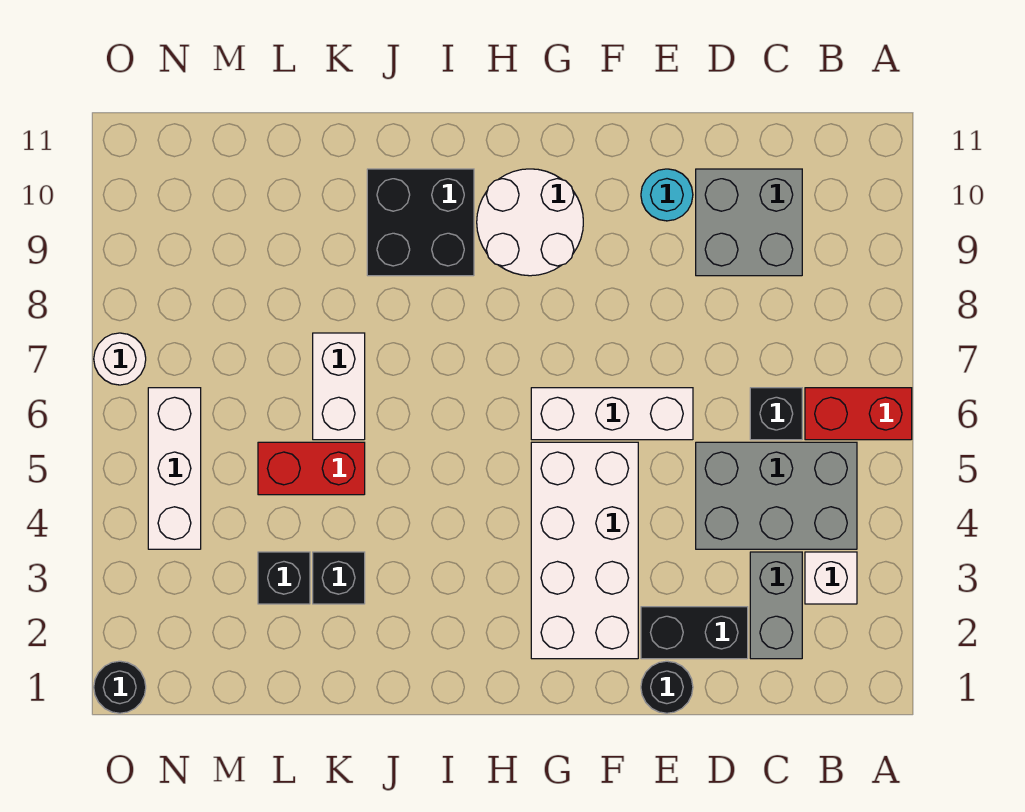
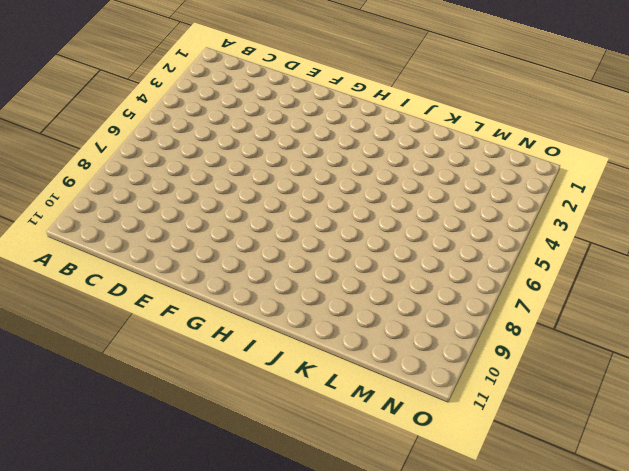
none -> red brick A6:B6 level 1
none -> white brick B3 level 1
none -> grey brick B4:D5 level 1

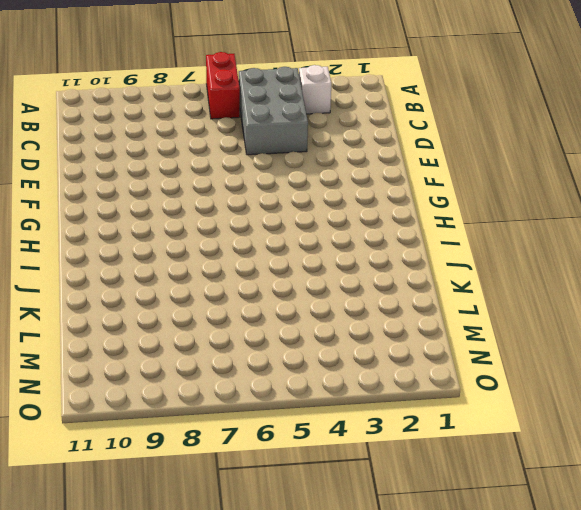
none -> grey brick C2:C3 level 1
none -> black brick C6 level 1
none -> grey brick C9:D10 level 1

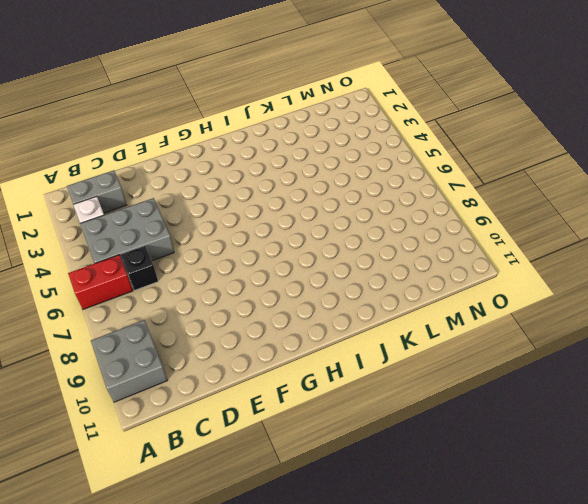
grey brick A9:B10 level 1 -> grey brick C9:D10 level 1
grey brick B2:C2 level 1 -> grey brick C2:C3 level 1
none -> black brick D2:E2 level 1
none -> black round brick E1 level 1
none -> white brick E6:G6 level 1

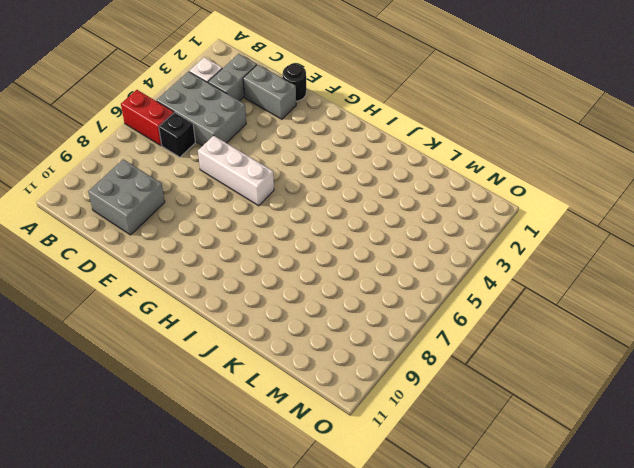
grey brick D2:E2 level 1 -> black brick D2:E2 level 1
none -> cyan round brick E10 level 1
none -> white brick F2:G5 level 1
none -> white round brick G9:H10 level 1

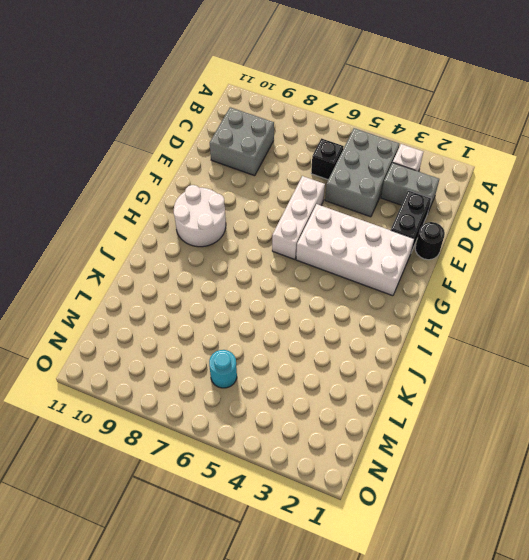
cyan round brick M6 level 1 -> cyan round brick E10 level 1
none -> red brick A6:B6 level 1
none -> black brick I9:J10 level 1
none -> black brick K3 level 1

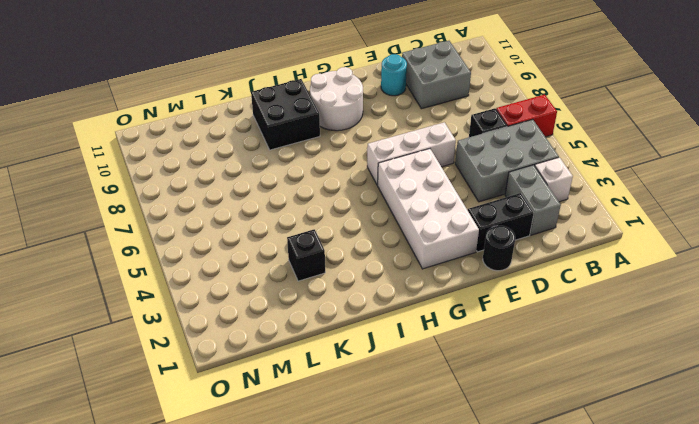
none -> red brick K5:L5 level 1
none -> white brick K6:K7 level 1
none -> black brick L3 level 1

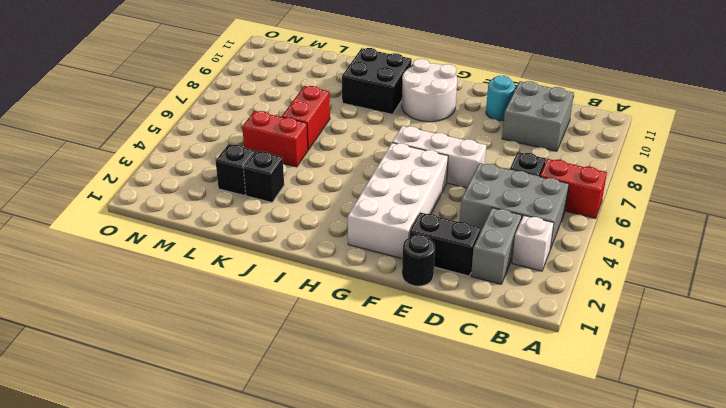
red brick K6:K7 level 1 -> white brick K6:K7 level 1
none -> white brick N4:N6 level 1
none -> black round brick O1 level 1
none -> white round brick O7 level 1

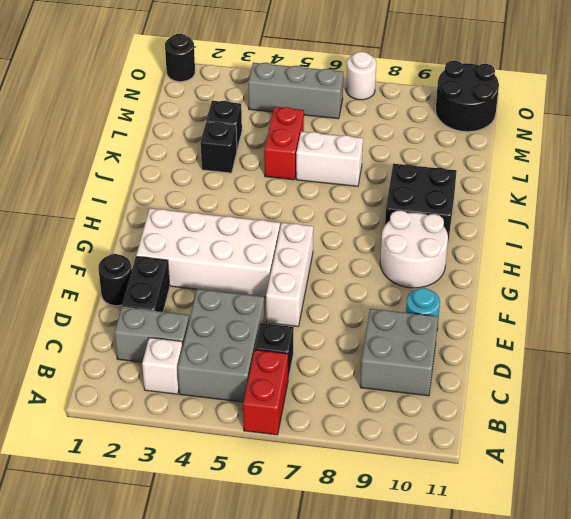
grey brick N4:N6 level 1 -> white brick N4:N6 level 1
black round brick N10:O11 level 1 -> none

